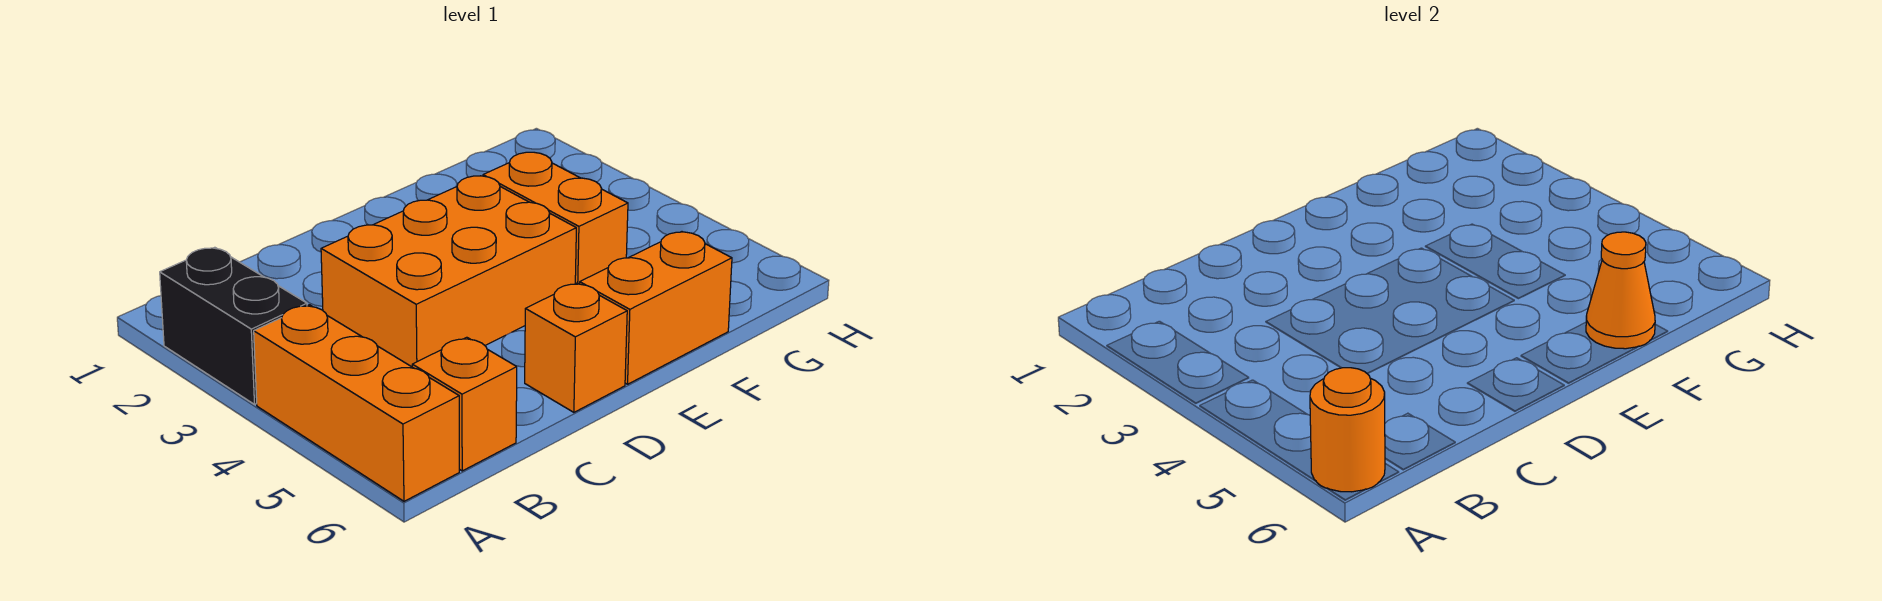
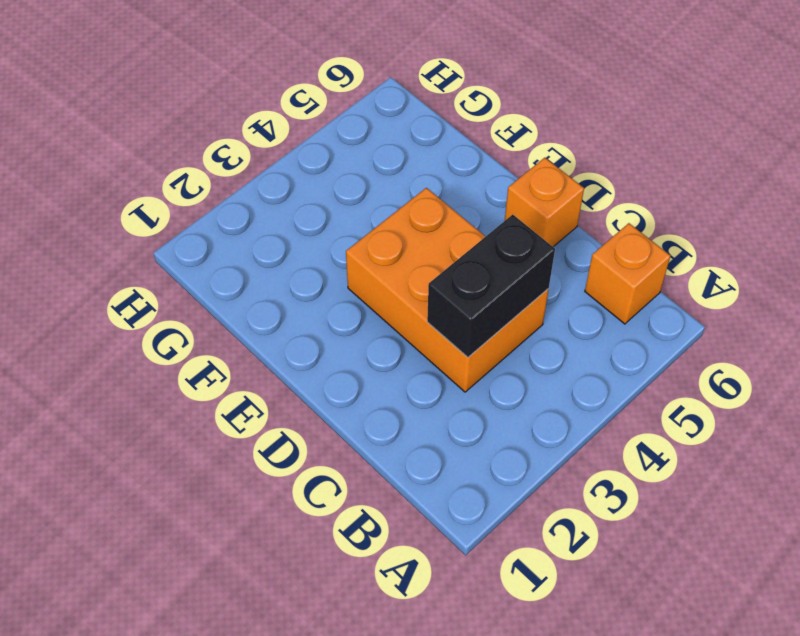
black brick C3:C4 level 2 -> black brick A2:A3 level 1
none -> orange brick A4:A6 level 1
none -> orange brick E6:F6 level 1

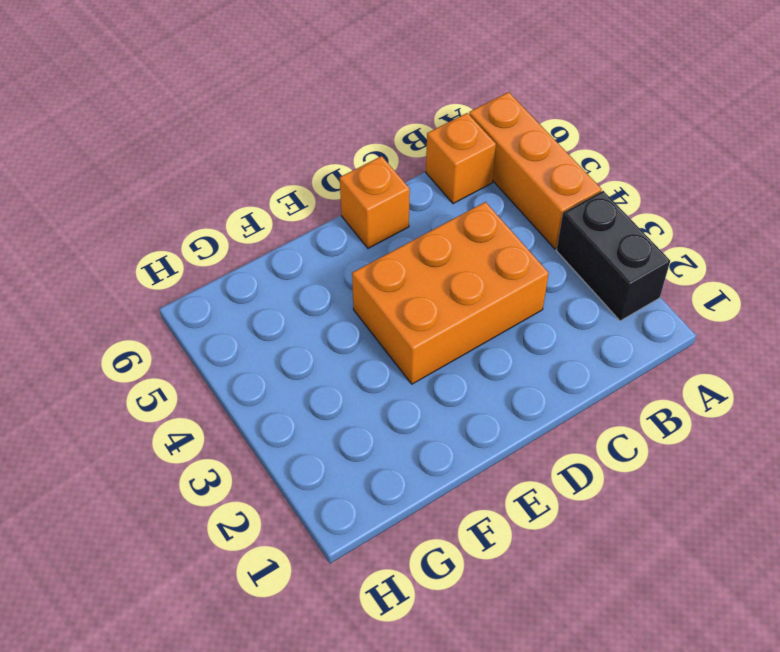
none -> orange brick E6:F6 level 1
none -> orange brick F3:F4 level 1

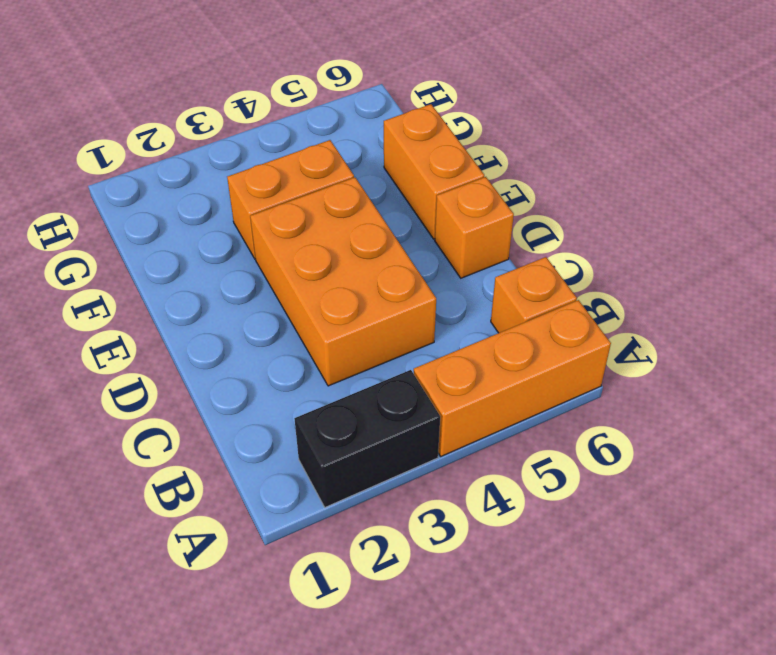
none -> orange round brick A6 level 2
none -> orange cone F6 level 2

